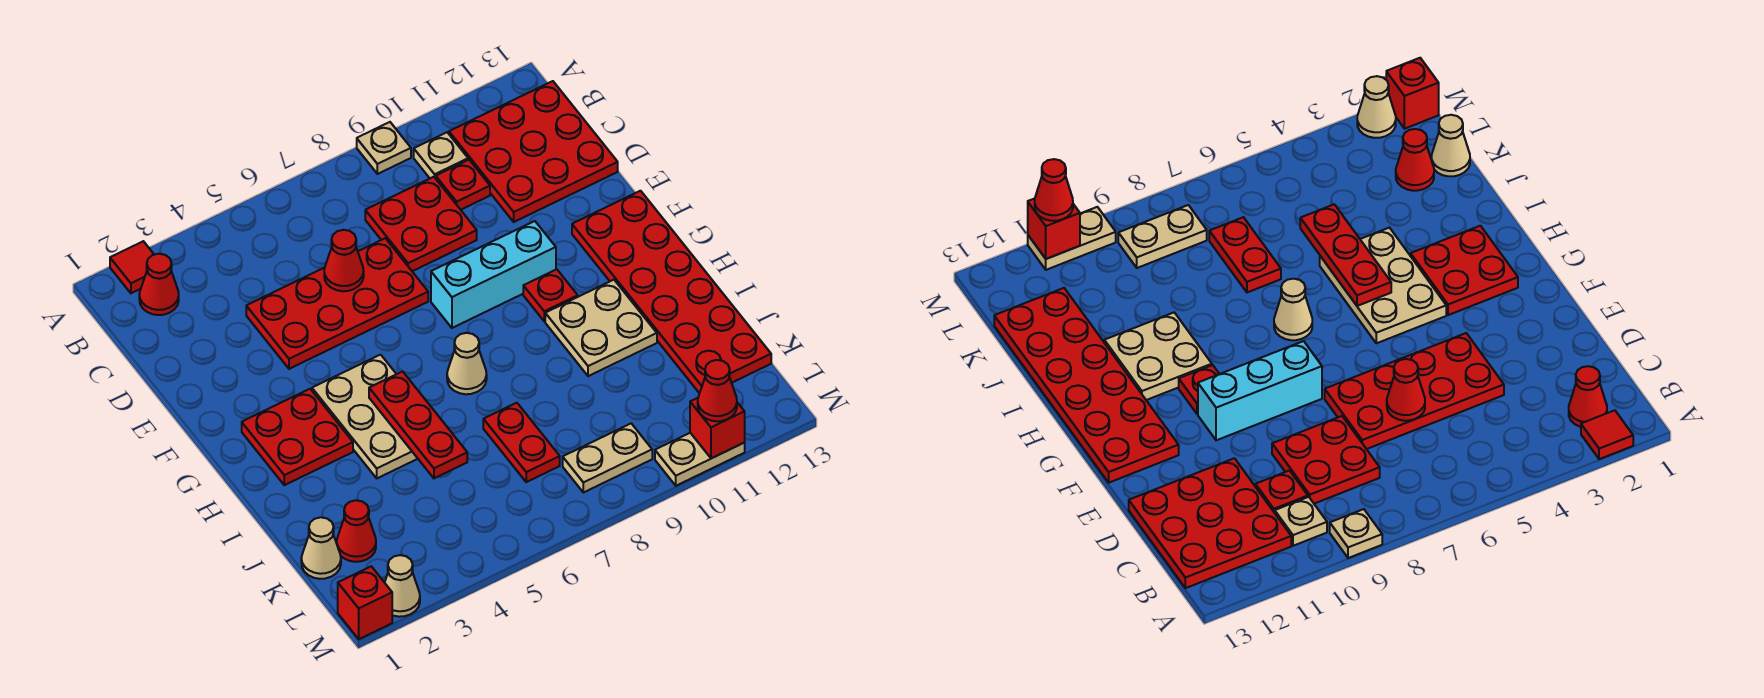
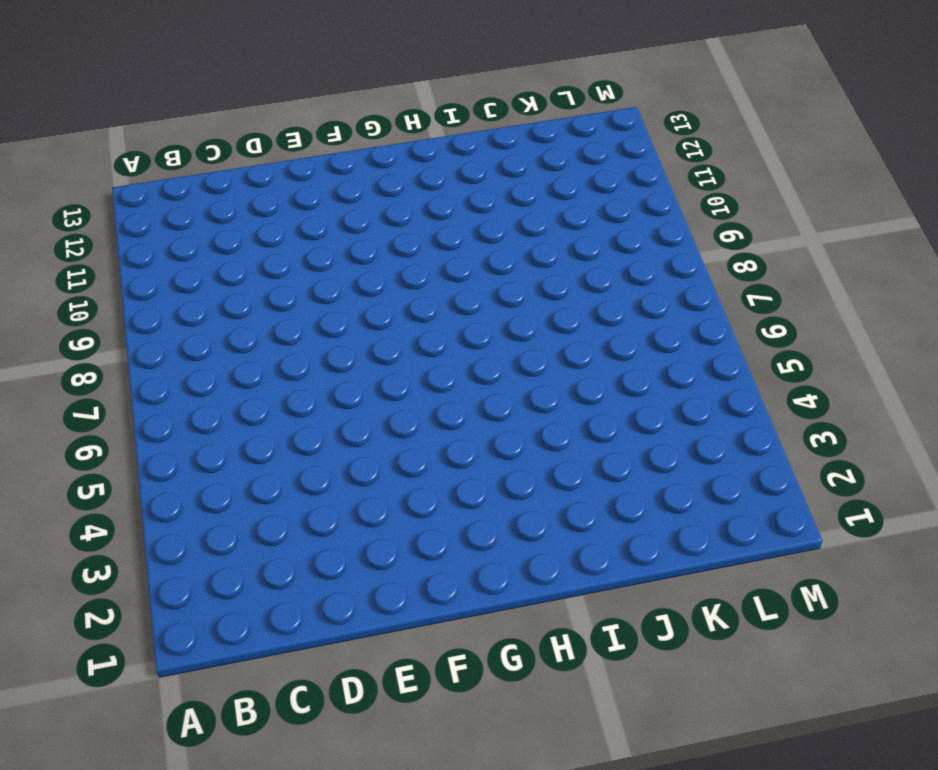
none -> red tile A2 level 1
none -> tan plate A9 level 1
none -> red cone B2 level 1

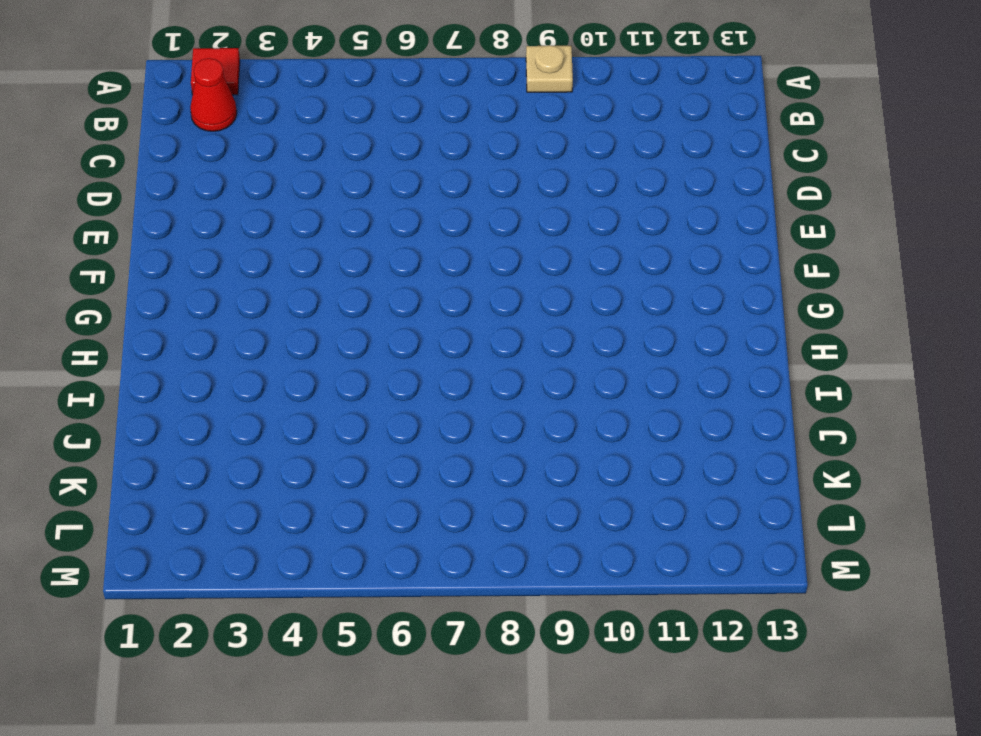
none -> tan plate B10 level 1
none -> red plate B11:D13 level 1
none -> red plate C8:D9 level 1

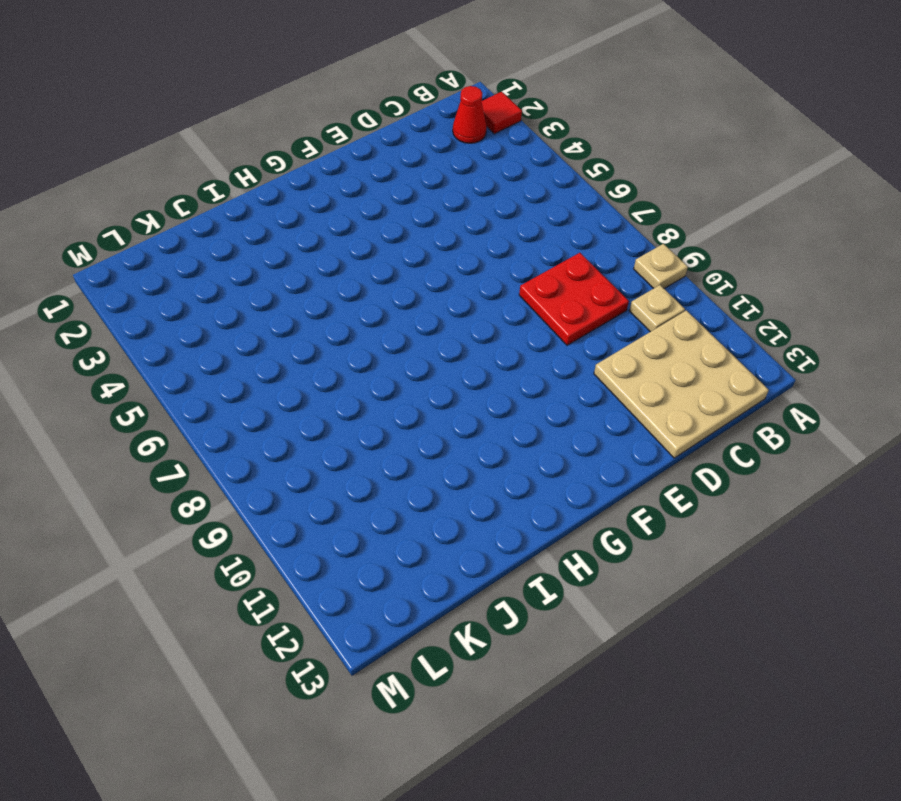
tan plate B11:D13 level 1 -> red plate B11:D13 level 1
none -> red plate C10 level 1
none -> red plate D4:E7 level 1
none -> cyan brick F8:F10 level 1

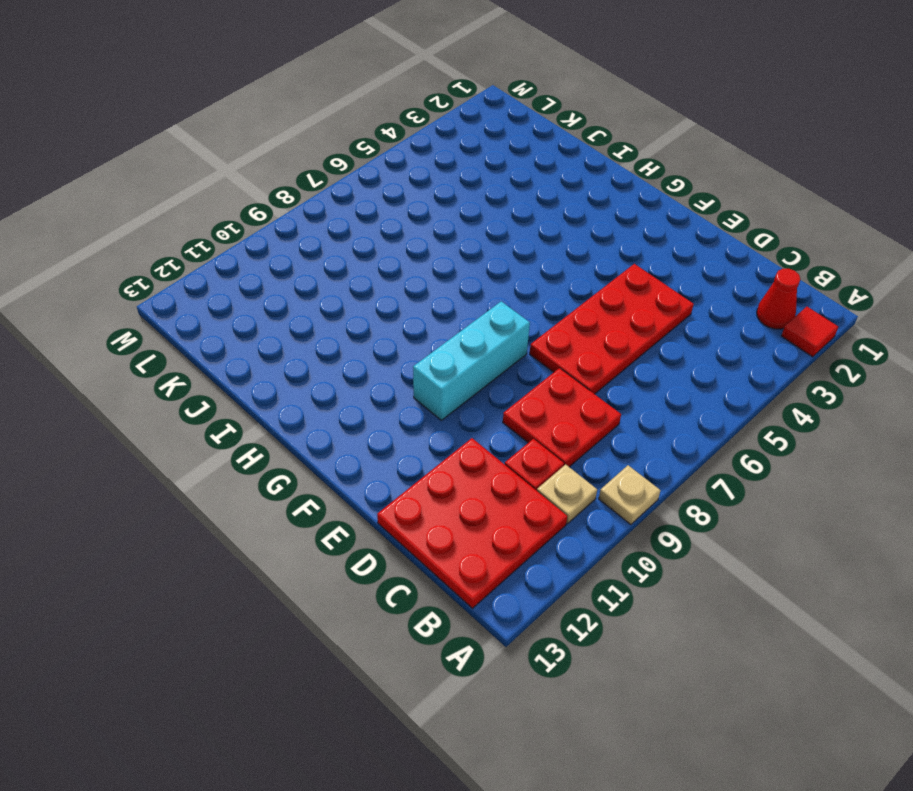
none -> red plate F12:K13 level 1
none -> red plate G2:H3 level 1
none -> tan plate G4:I5 level 1

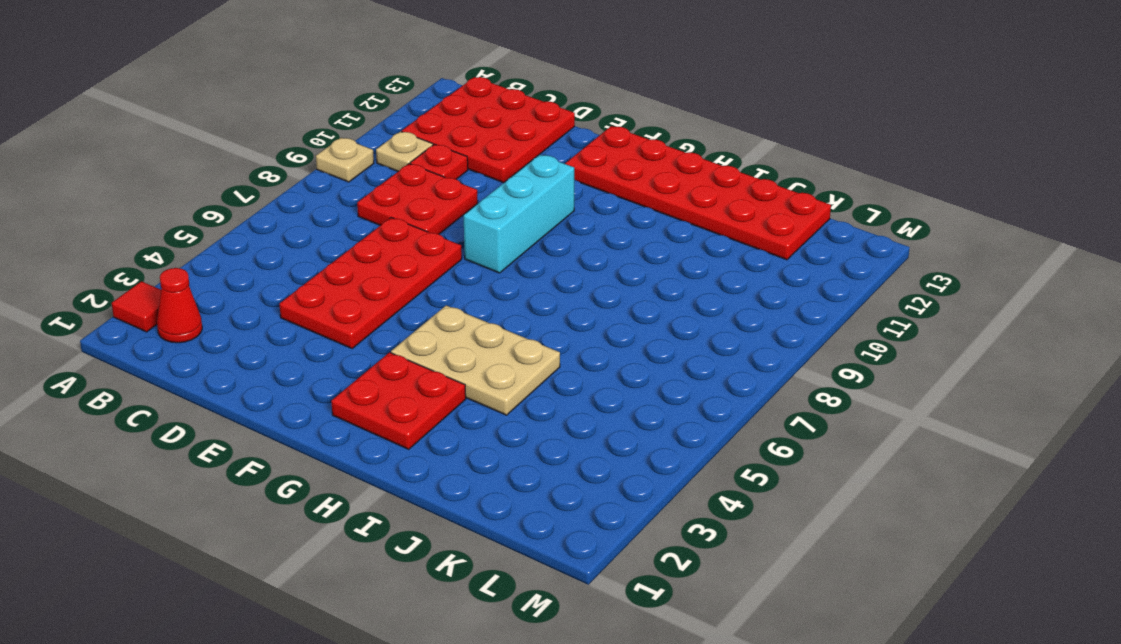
none -> red plate G10 level 1
none -> tan cone H7 level 1
none -> tan plate H10:I11 level 1

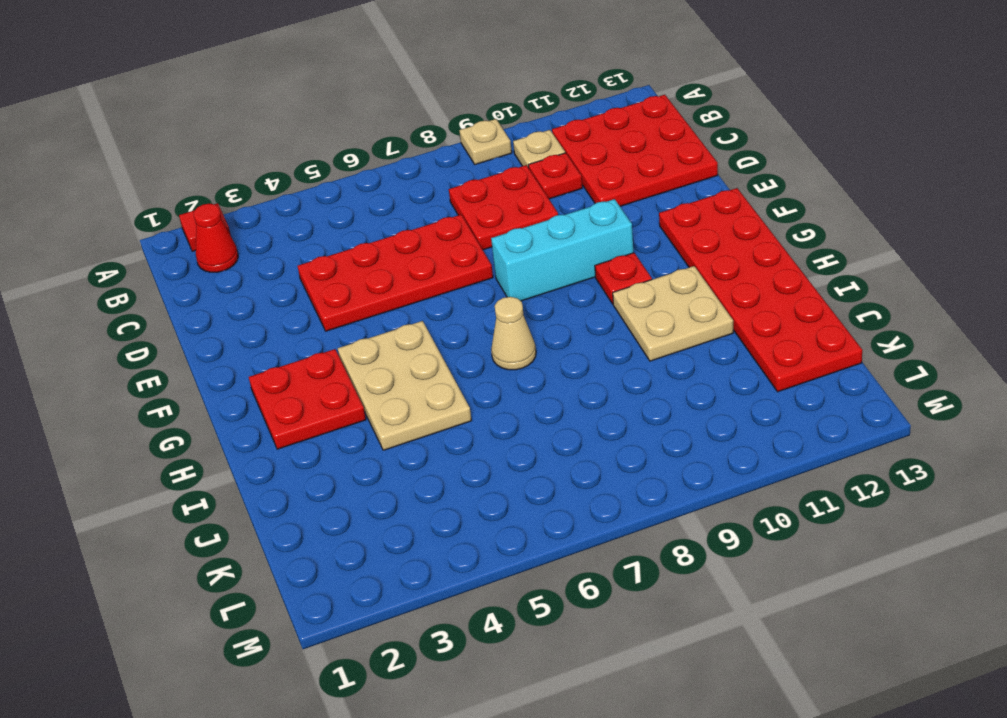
none -> red plate J7:K7 level 1
none -> tan cone K1 level 1
none -> red cone K2 level 1

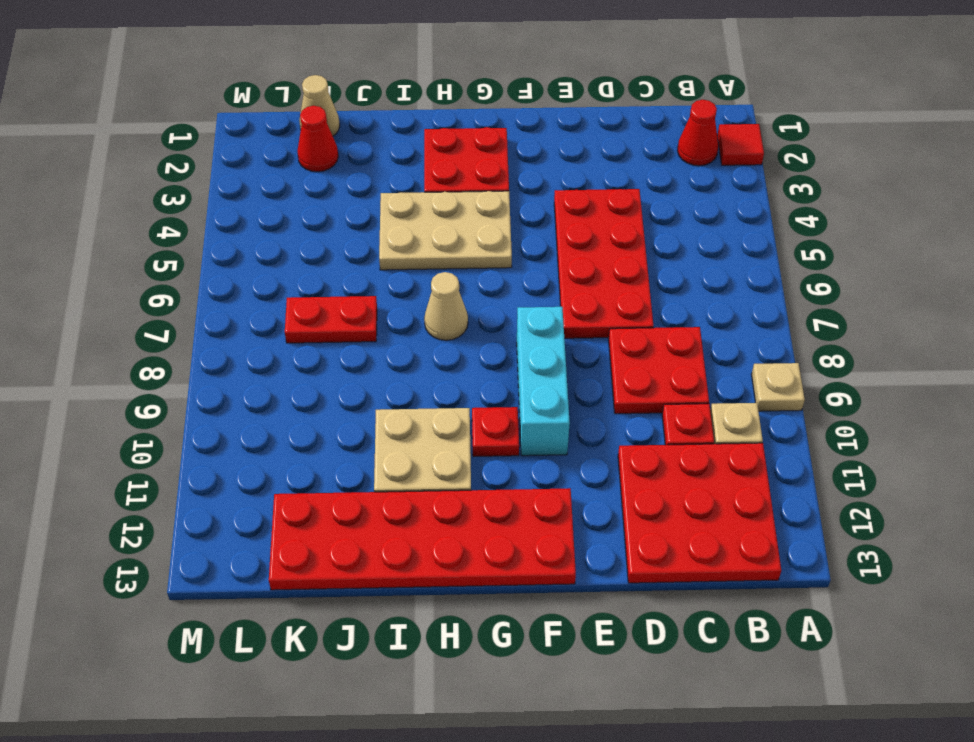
none -> tan plate L8:L9 level 1
none -> red brick M1 level 1
none -> tan cone M2 level 1

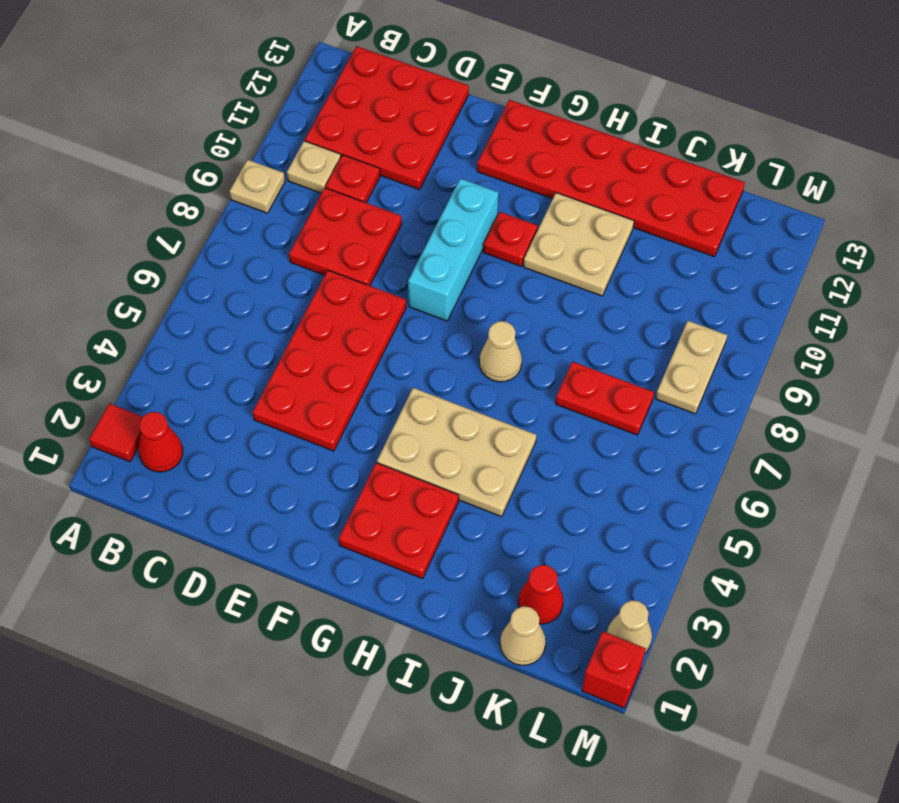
none -> tan plate M10:M11 level 1
none -> red cone D6 level 2
none -> red plate H5:J5 level 2

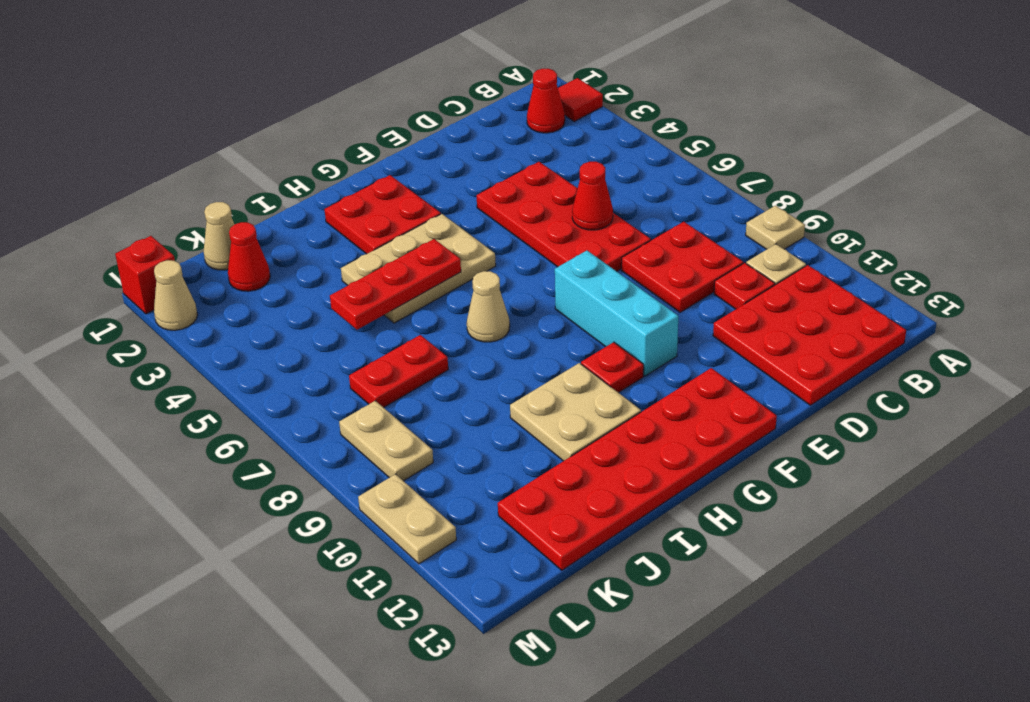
none -> red brick M11 level 2
none -> red cone M11 level 3

